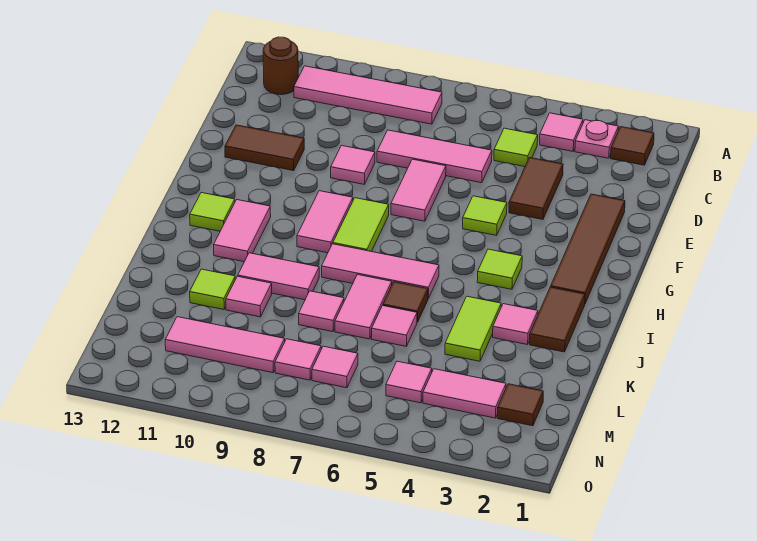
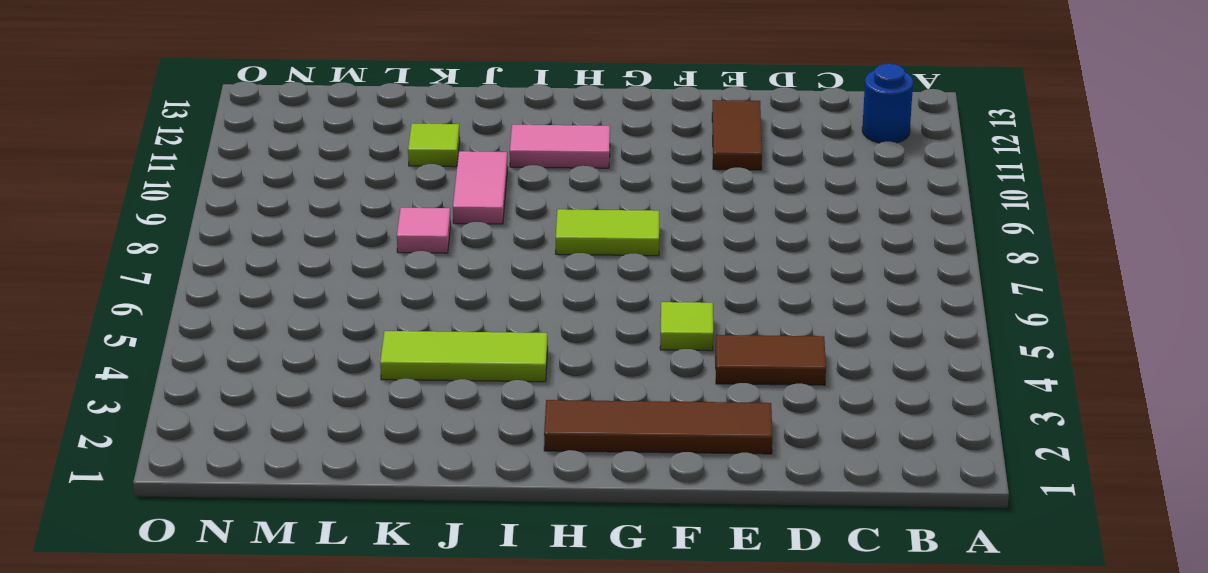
blue round brick B12 level 1 -> brown round brick B12 level 1
lime tile I4:K4 level 1 -> lime tile J4:K4 level 1
none -> brown tile B2 level 1
none -> pink plate B3 level 1
none -> pink tile B4 level 1
none -> pink tile B8:B11 level 1

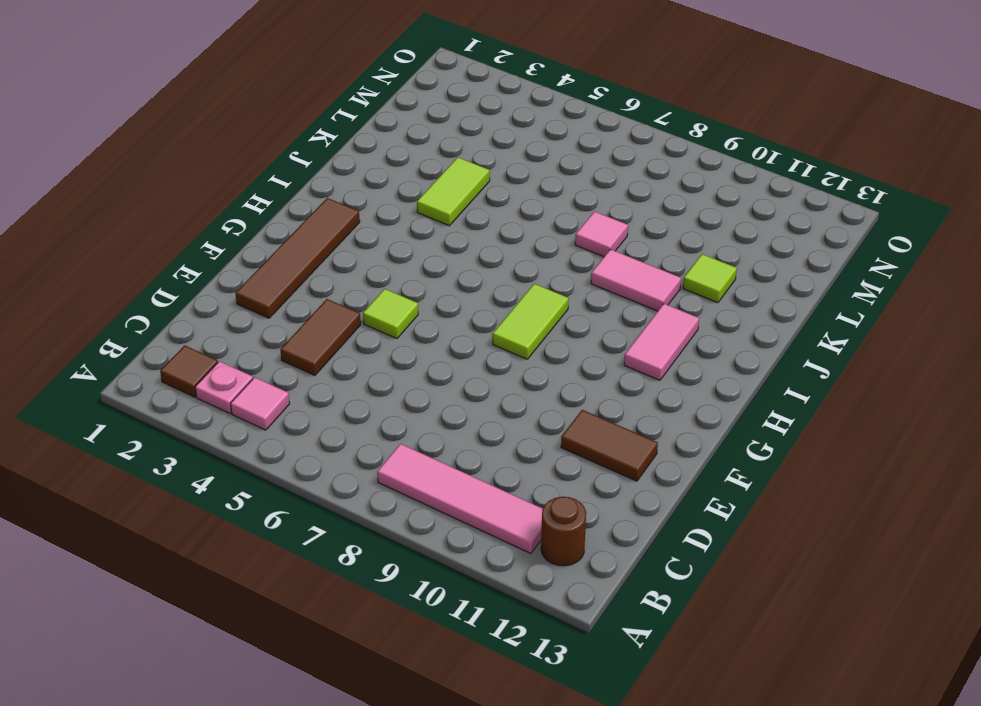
none -> lime tile C5 level 1
none -> pink tile D6:D8 level 1
none -> pink tile E7:F7 level 1
none -> pink tile E9 level 1

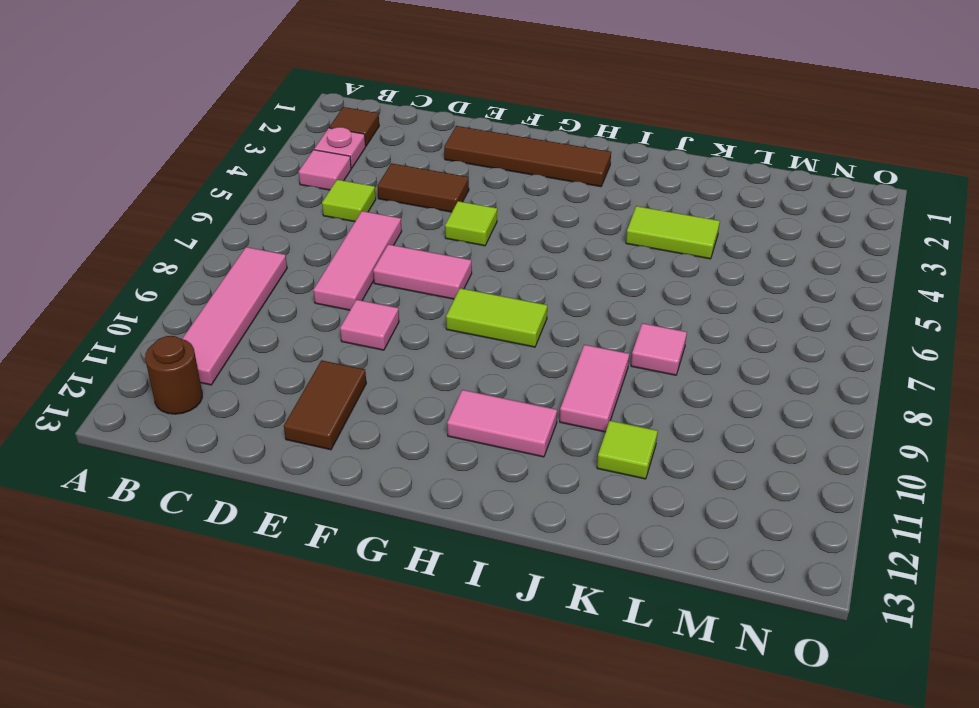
none -> pink tile G9:H9 level 1
none -> lime tile H4 level 1
none -> lime tile H12 level 1
none -> brown tile I2:J2 level 1

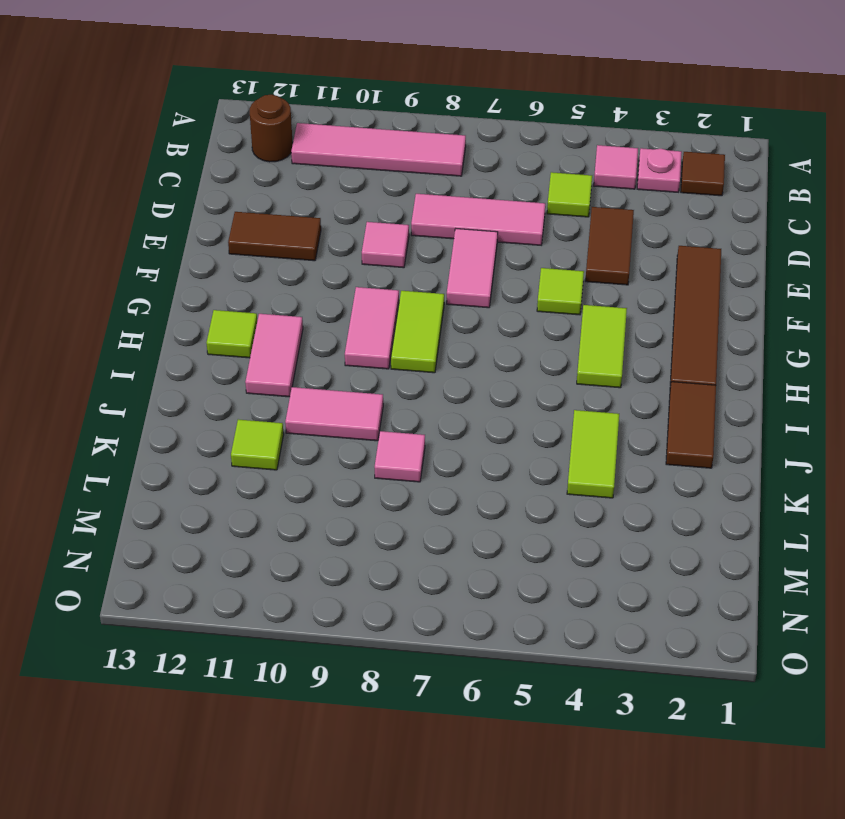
lime tile G4:H4 level 1 -> lime tile H4 level 1
none -> pink tile I6:I8 level 1
none -> pink tile J3 level 1
none -> brown tile J6 level 1
none -> pink tile J7:K7 level 1

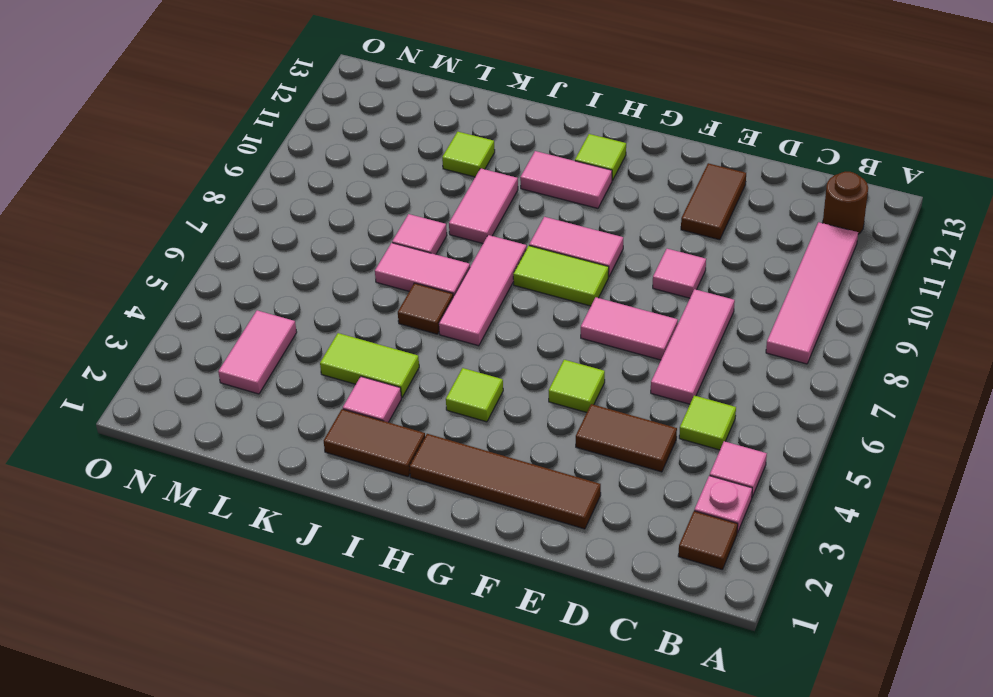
none -> pink tile K6 level 1
none -> pink tile K10 level 1
none -> brown tile M2 level 1
none -> pink tile M5 level 1

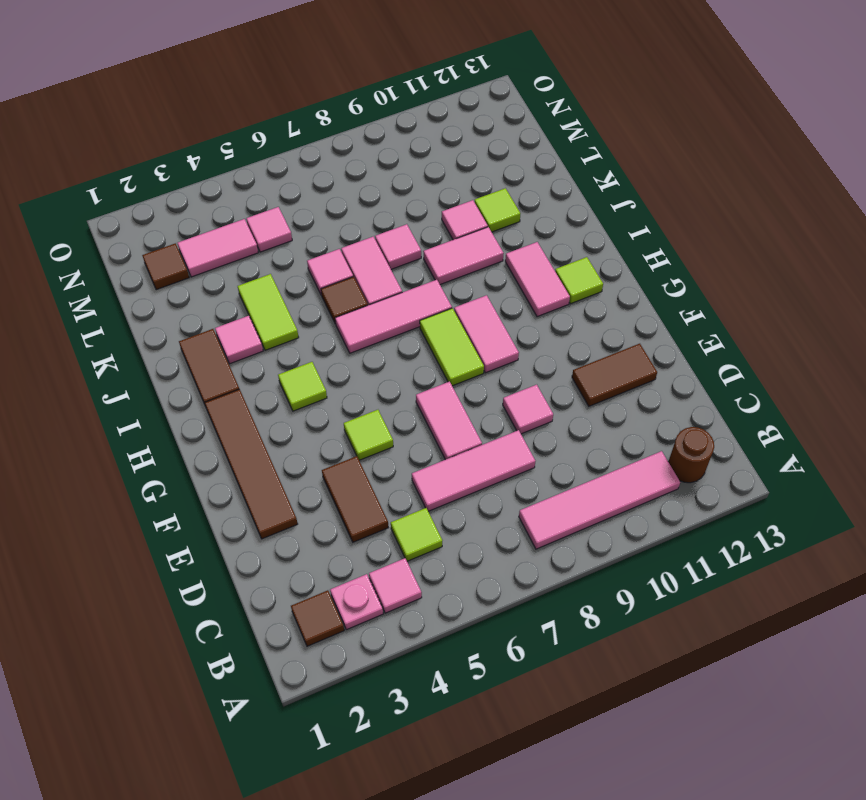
none -> pink tile M7 level 1
none -> pink tile M8 level 1
none -> pink tile M9:M11 level 1

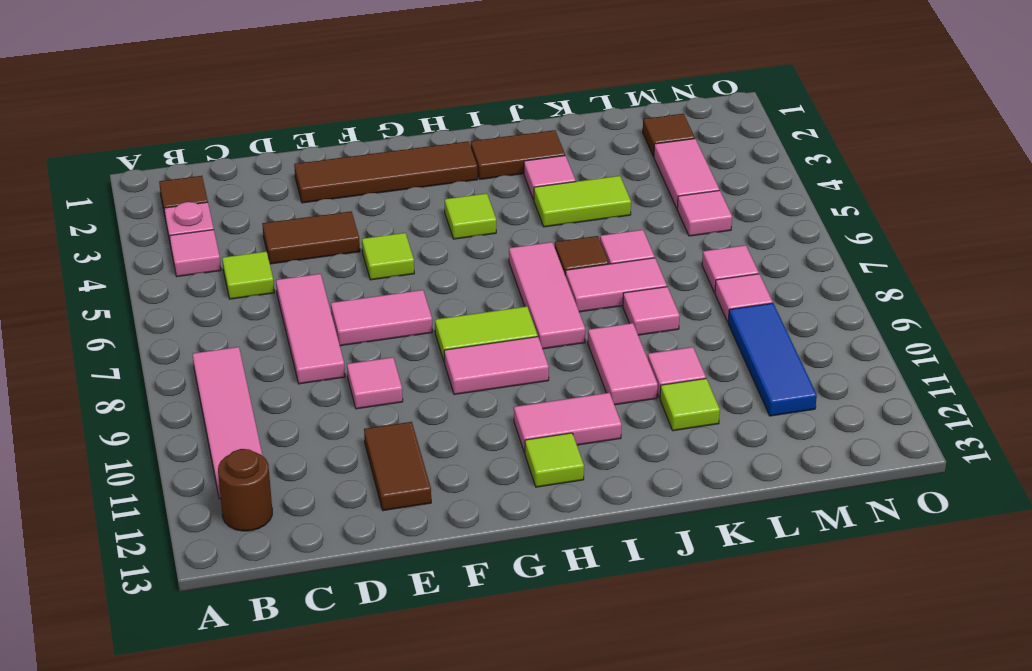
blue tile M9:M11 level 1 -> pink tile M9:M11 level 1

